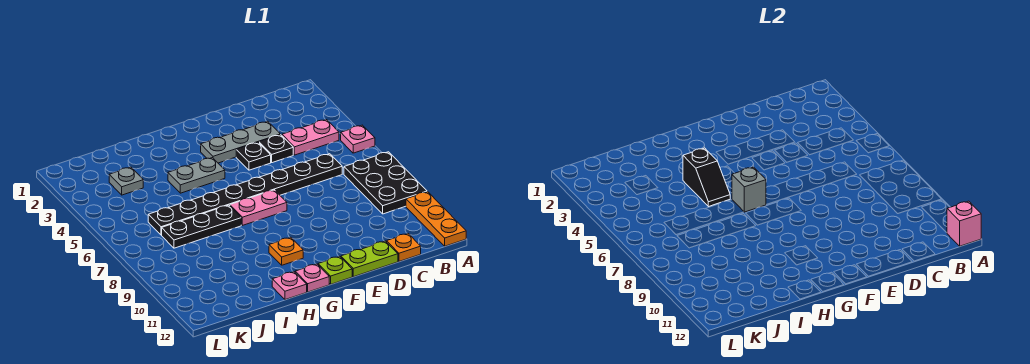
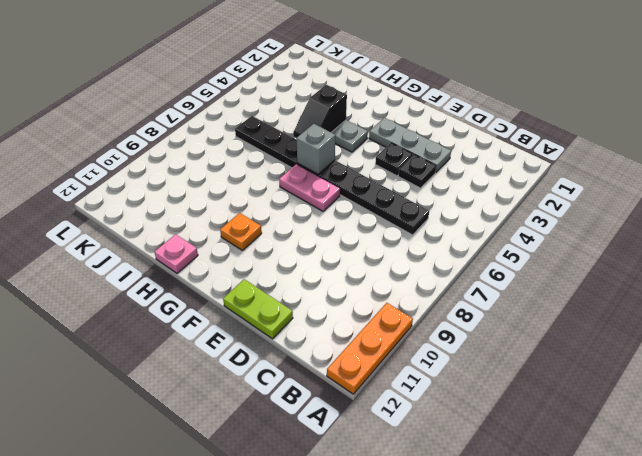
none -> pink plate A5 level 1
none -> black plate A7:B9 level 1
none -> pink plate B4:C4 level 1

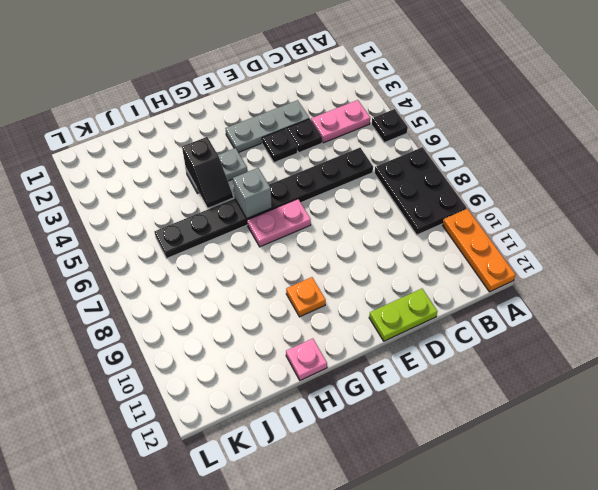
black plate A5 level 1 -> pink plate A5 level 1
none -> orange plate C12 level 1
none -> lime plate F12 level 1
none -> pink plate G12 level 1

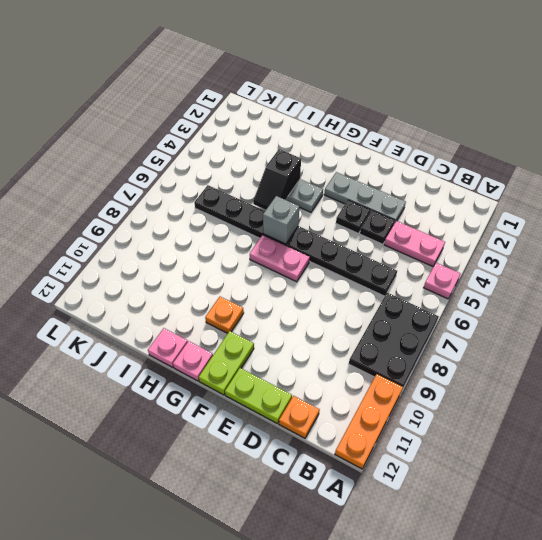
lime plate F11:F12 level 1 -> lime plate F12 level 1
none -> black plate H7:J7 level 1
none -> grey plate J3 level 1
none -> pink brick A12 level 2

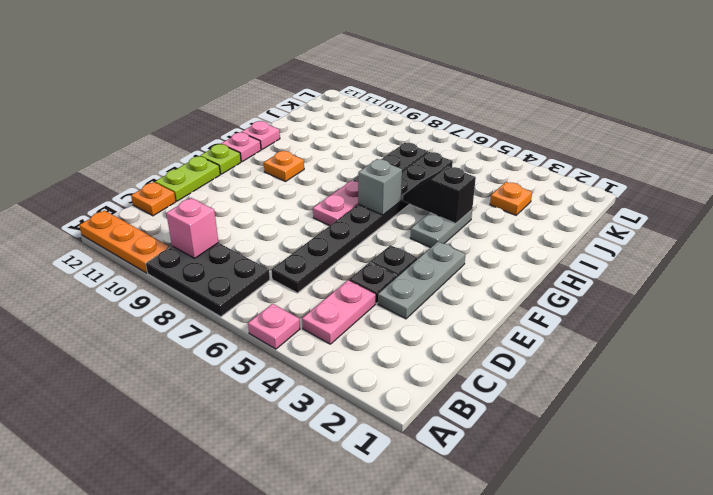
pink brick B9 level 2 -> pink brick A12 level 2
orange plate J3 level 1 -> grey plate J3 level 1

